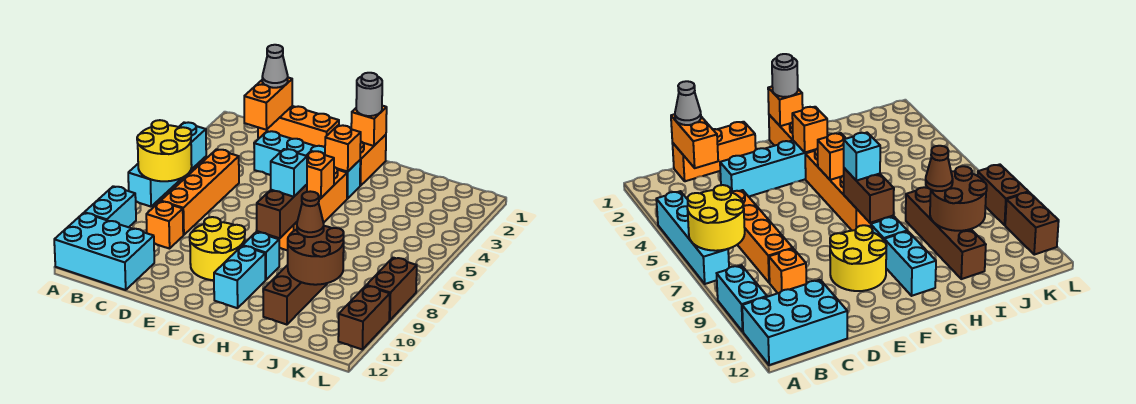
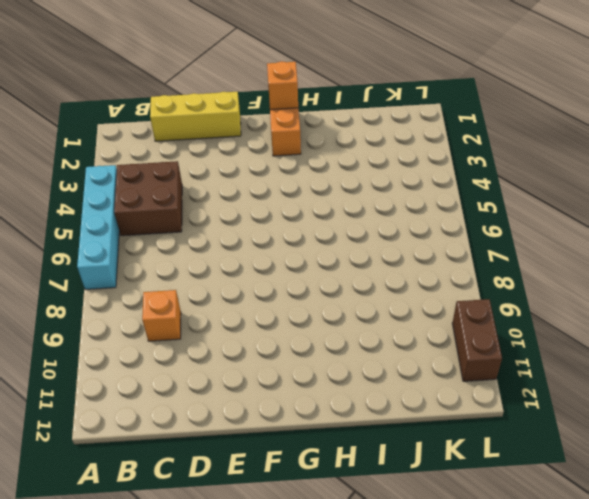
brown brick B4:C5 level 1 -> orange brick C5:C8 level 1
yellow brick C1:E1 level 1 -> orange brick C1:E1 level 1
none -> cyan brick A9:A10 level 1
none -> cyan brick A11:C12 level 1
none -> cyan brick D3:G3 level 1

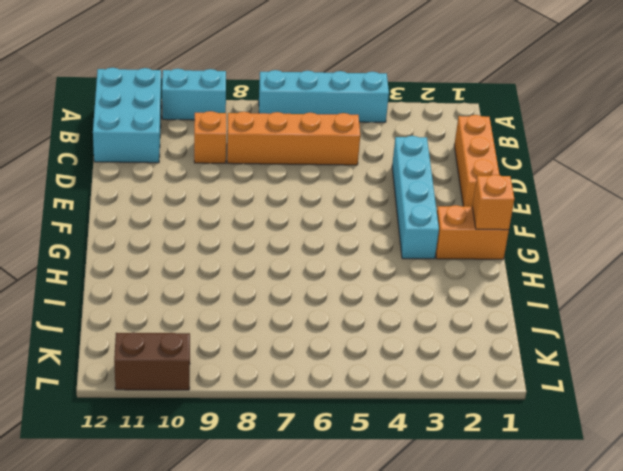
none -> yellow round brick E9:F10 level 1
none -> orange brick G4:G7 level 1
none -> cyan brick G9 level 1

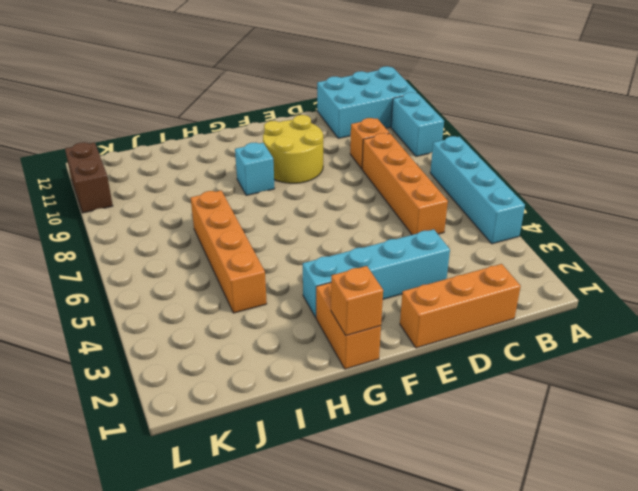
orange brick I4:I7 level 1 -> orange brick G4:G7 level 1
none -> cyan brick G10:G11 level 1
none -> brown brick I8:I11 level 1
none -> brown brick L8:L9 level 1

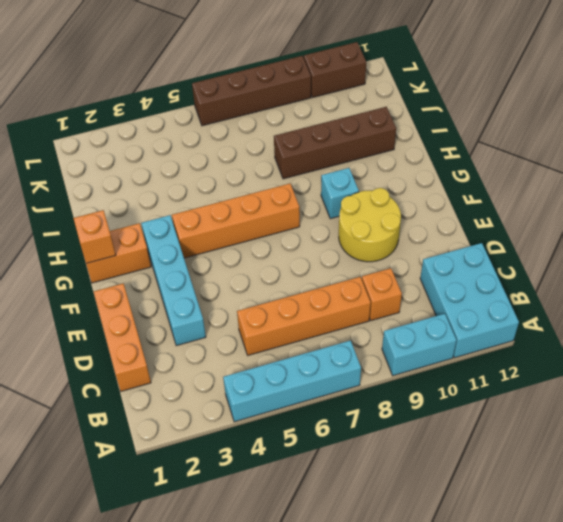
brown brick L6:L9 level 1 -> brown brick L8:L9 level 1
none -> cyan brick G10:G11 level 1
none -> yellow round brick A6:B7 level 2
none -> orange brick C1:C2 level 2

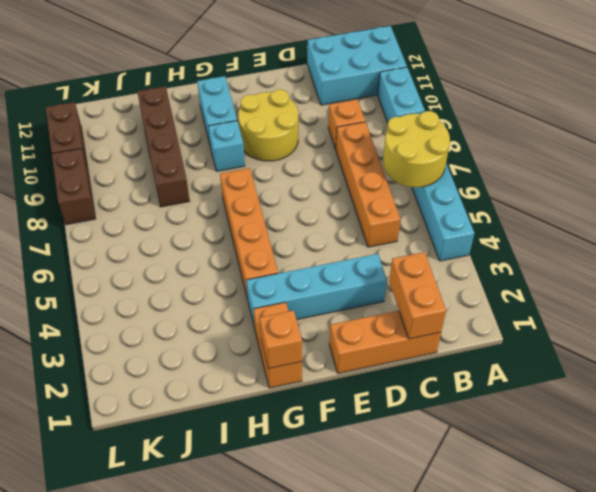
none -> orange brick G3 level 2
none -> orange brick G5 level 2
none -> brown brick G7:G8 level 2

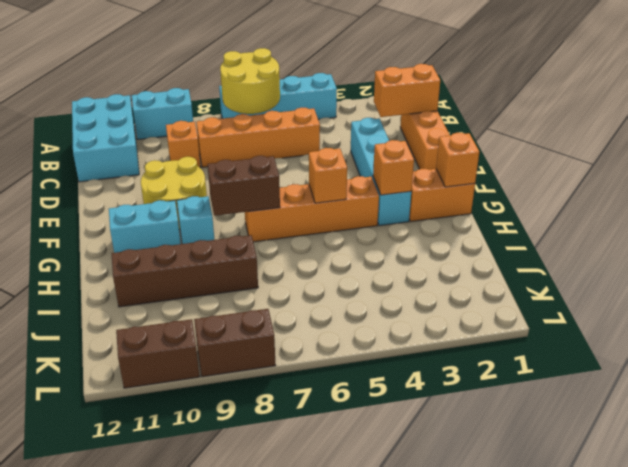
none -> brown round brick I9:J10 level 2
none -> grey cone C1 level 3
none -> grey round brick G1 level 3

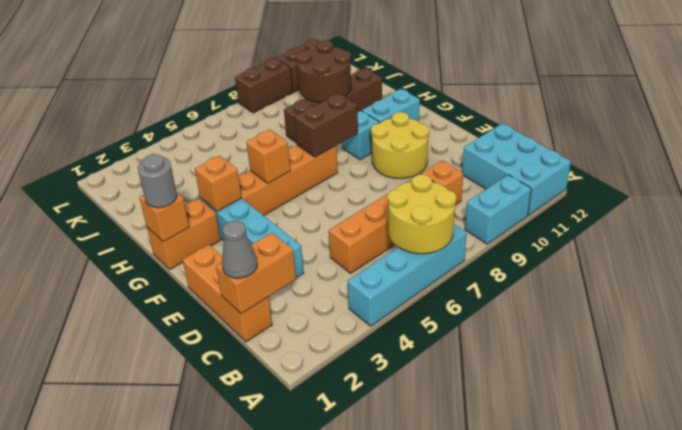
none -> cyan brick G7 level 3
none -> brown cone I9 level 3

